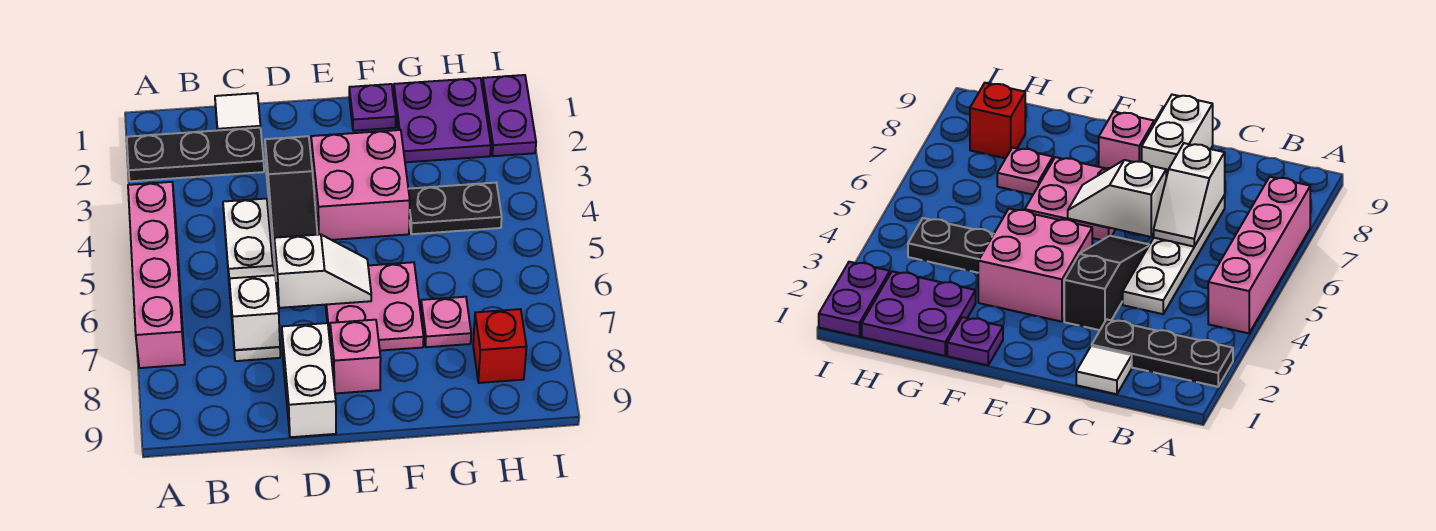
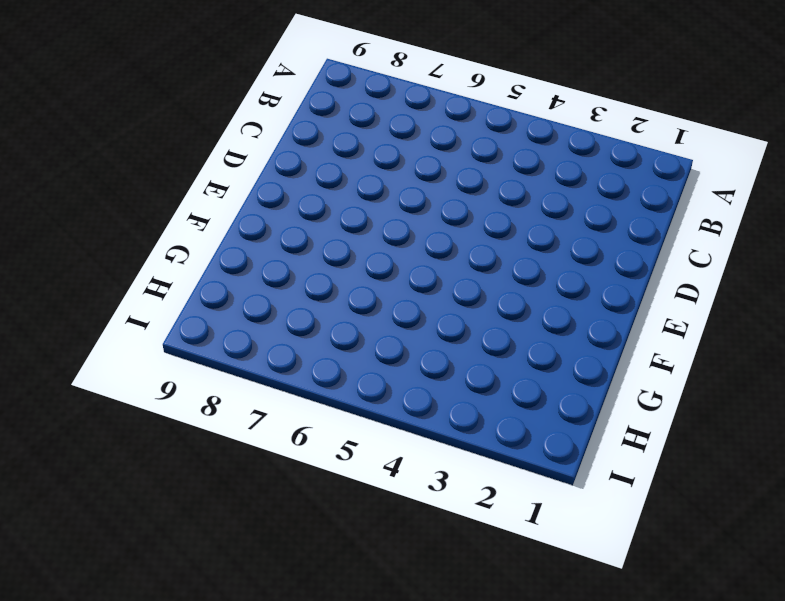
none -> black plate A2:C2 level 1
none -> pink brick A4:A7 level 1
none -> white tile C1 level 1

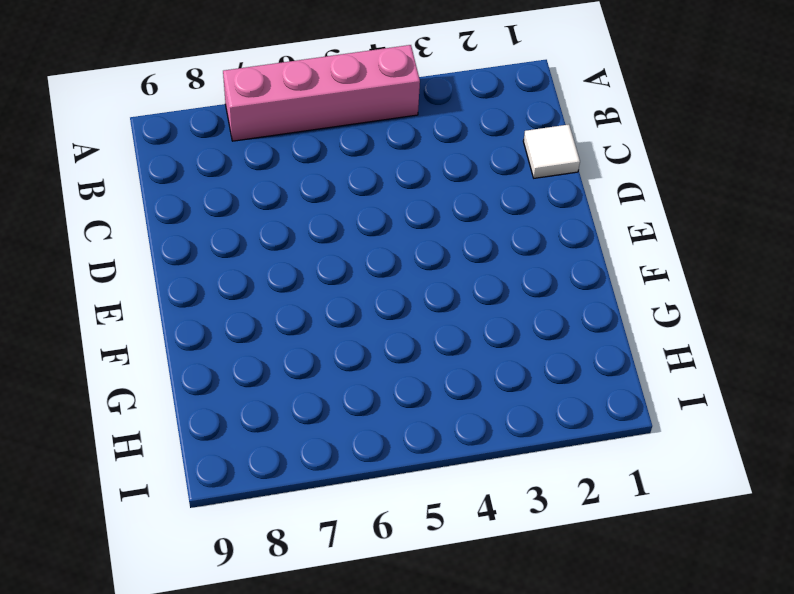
none -> black plate A2:C2 level 1
none -> white plate C4:C7 level 1
none -> black slope D3:D5 level 1 top 3

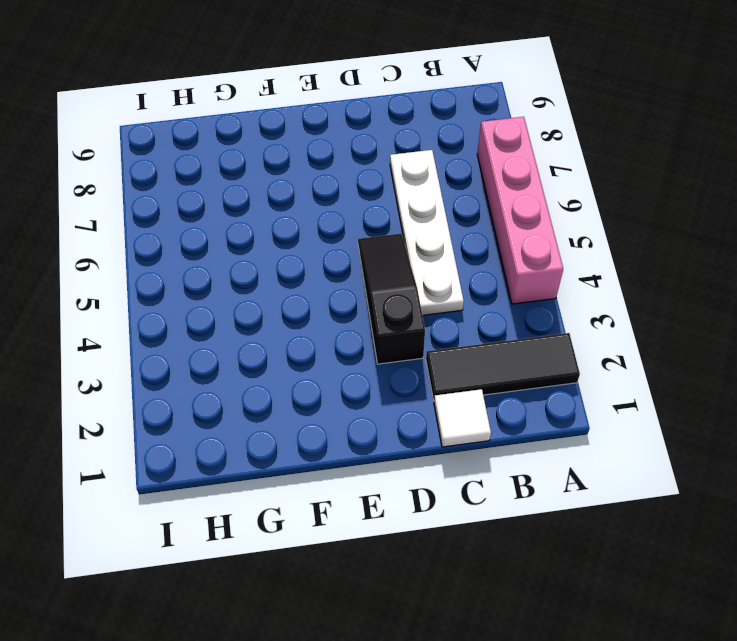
black tile A2:C2 level 1 -> black plate A2:C2 level 1
none -> white brick D8:D9 level 1
none -> pink brick E3:F4 level 1
none -> pink plate E6:F7 level 1

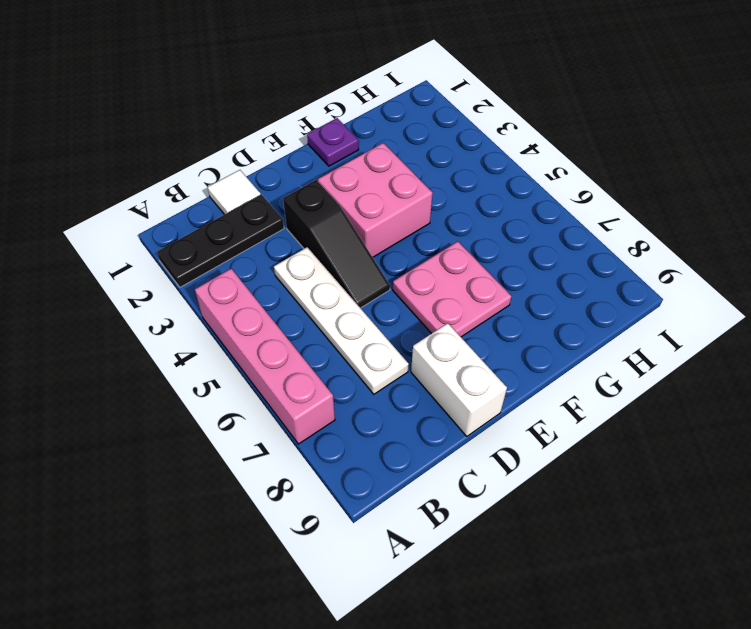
none -> pink brick E8 level 1
none -> purple plate G1:H2 level 1
none -> black plate G4:H4 level 1

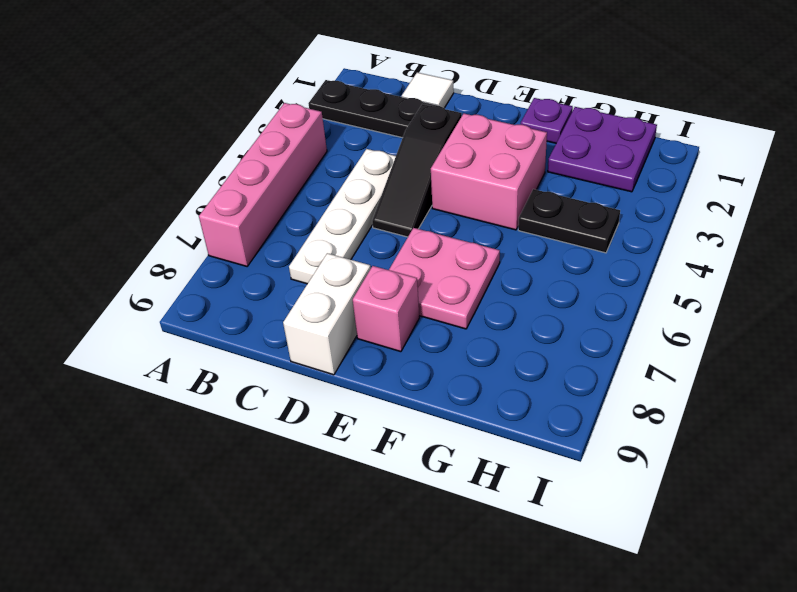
none -> pink plate G7 level 1
none -> red brick H8 level 1
none -> purple plate I1:I2 level 1

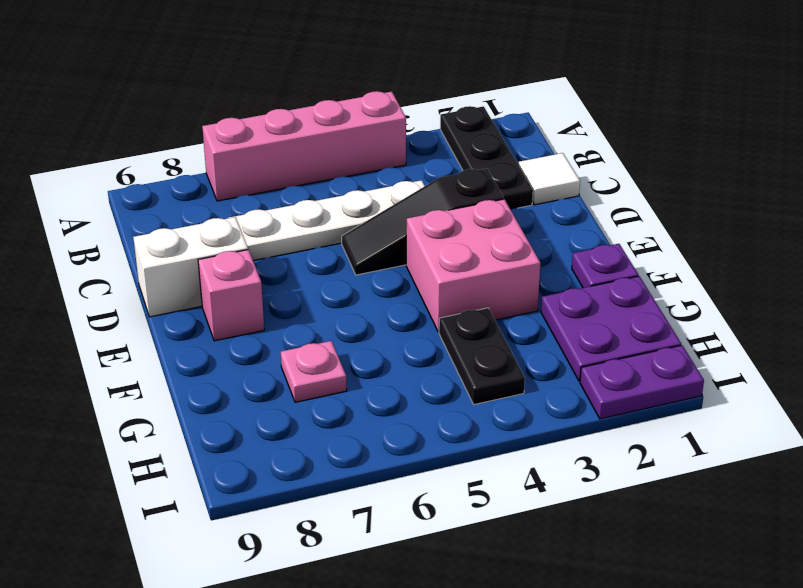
none -> pink plate E6:F7 level 1
none -> red brick H8 level 1
none -> white slope C6:C7 level 2 top 7

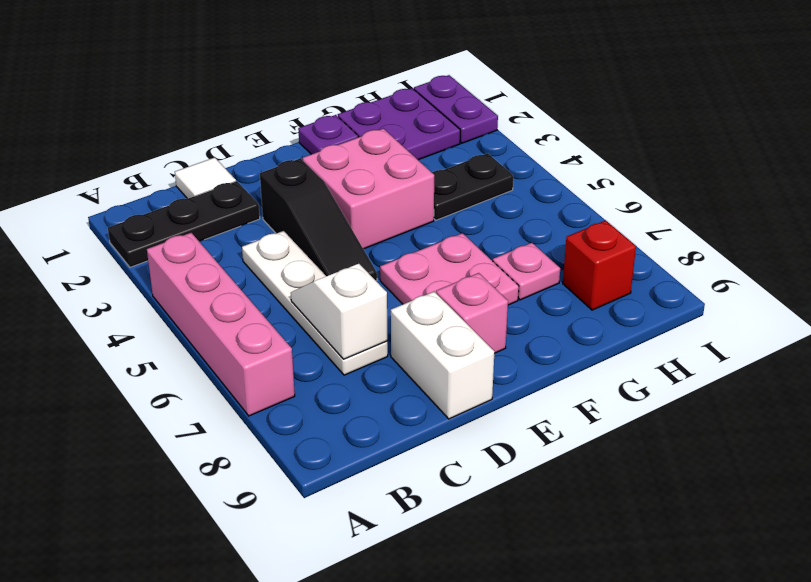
none -> white slope D6:E6 level 2 top D

